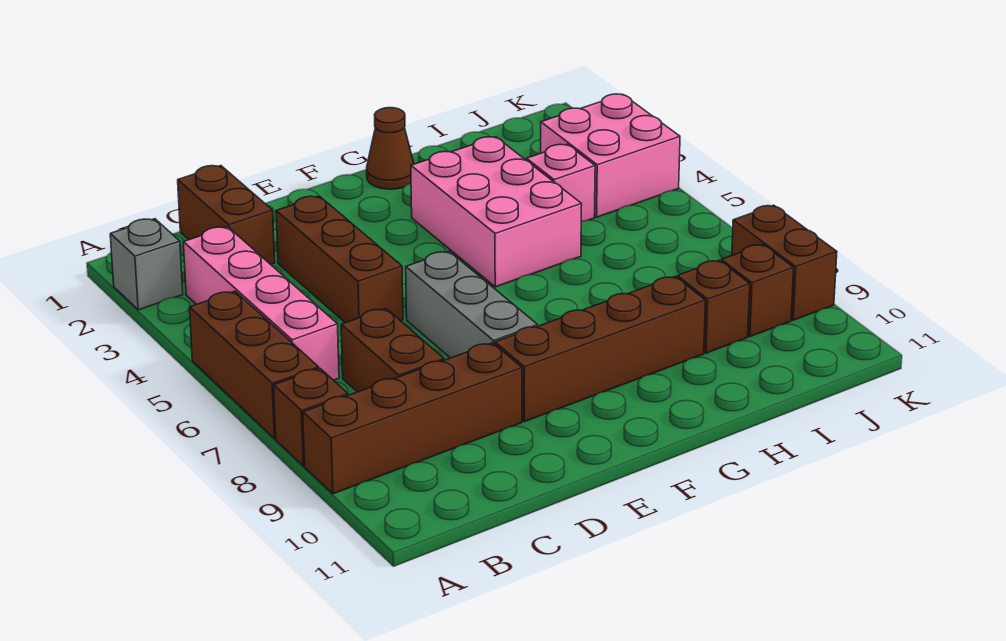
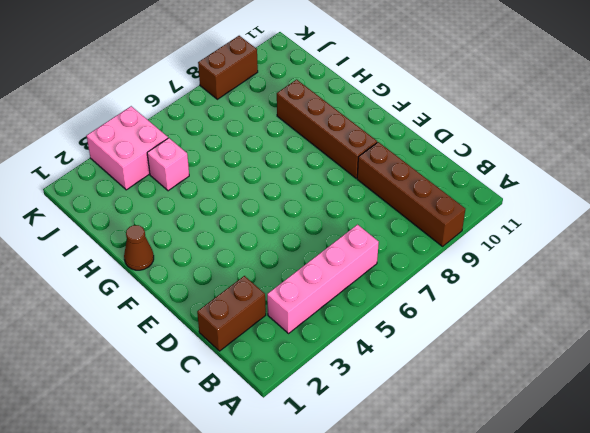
none -> grey brick A2 level 1
none -> brown brick A5:A7 level 1
none -> brown brick A8 level 1

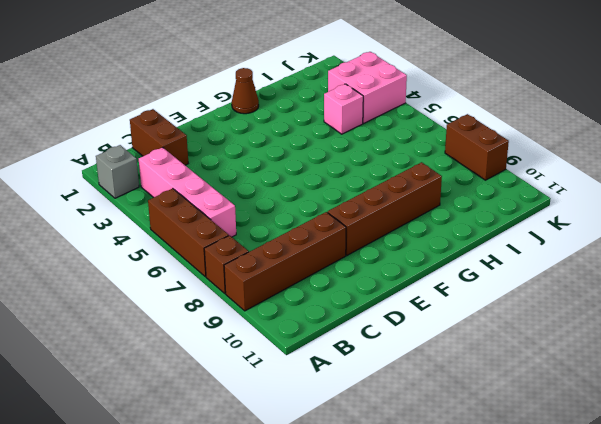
none -> brown brick C7:C8 level 1
none -> brown brick D3:D5 level 1
none -> grey brick E6:E8 level 1

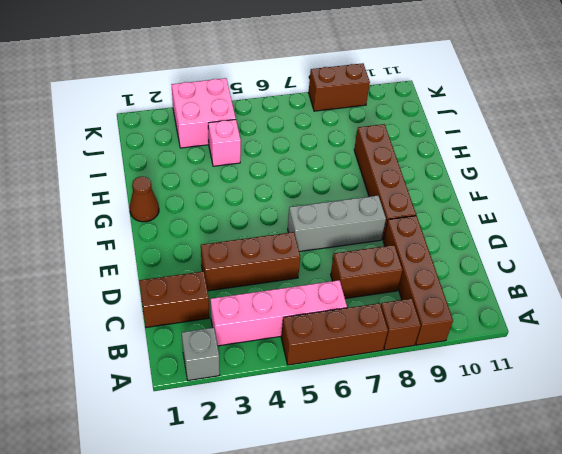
none -> pink brick G3:H5 level 1
none -> brown brick I9 level 1
none -> brown brick J9 level 1

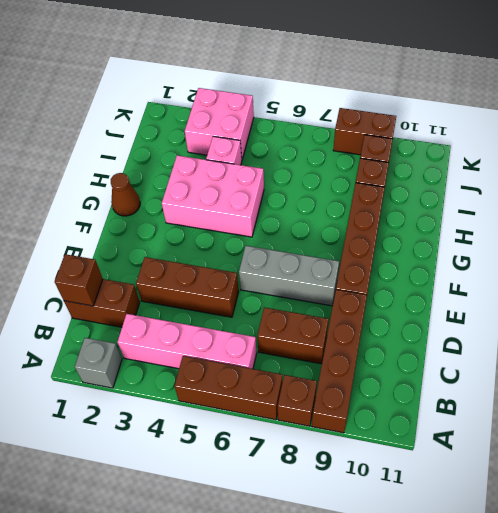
brown brick C1 level 2 -> none

